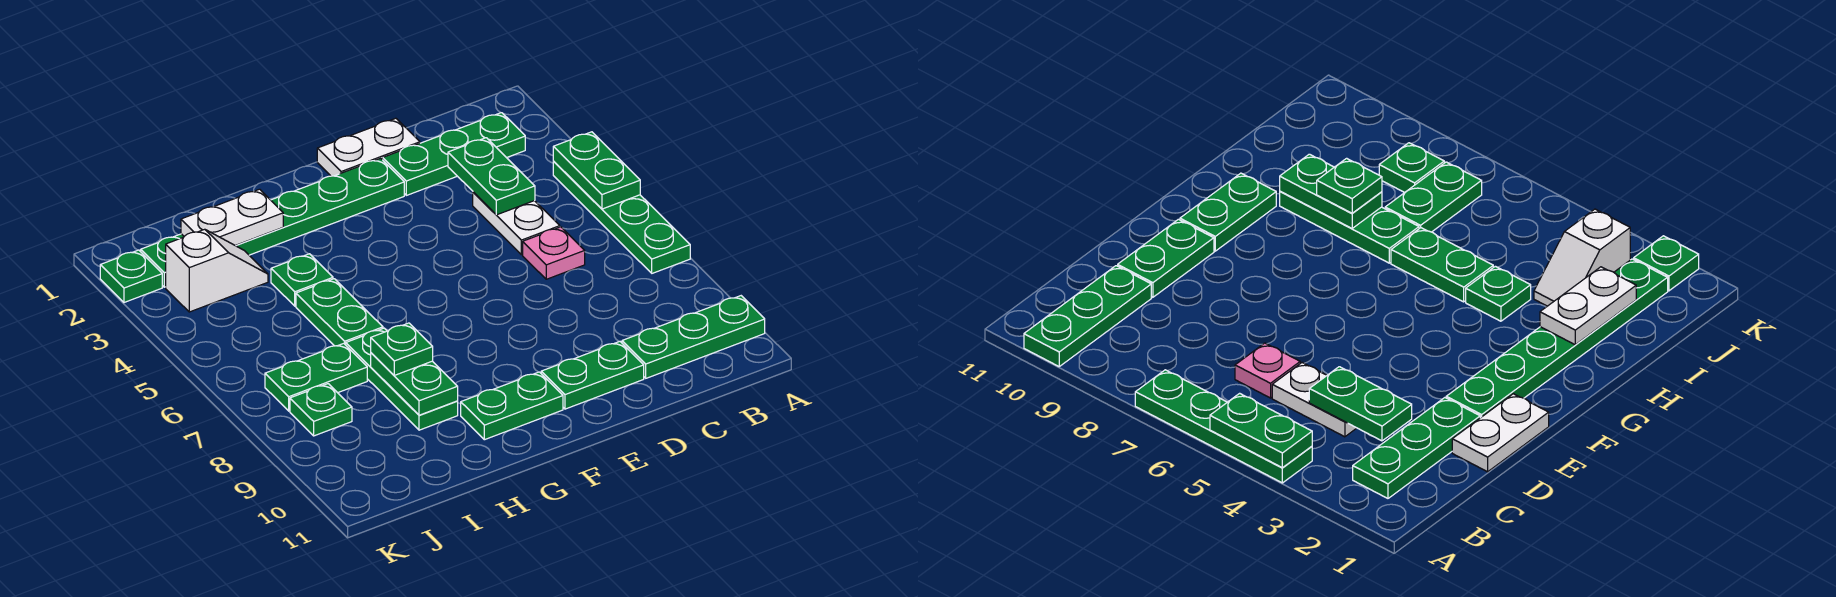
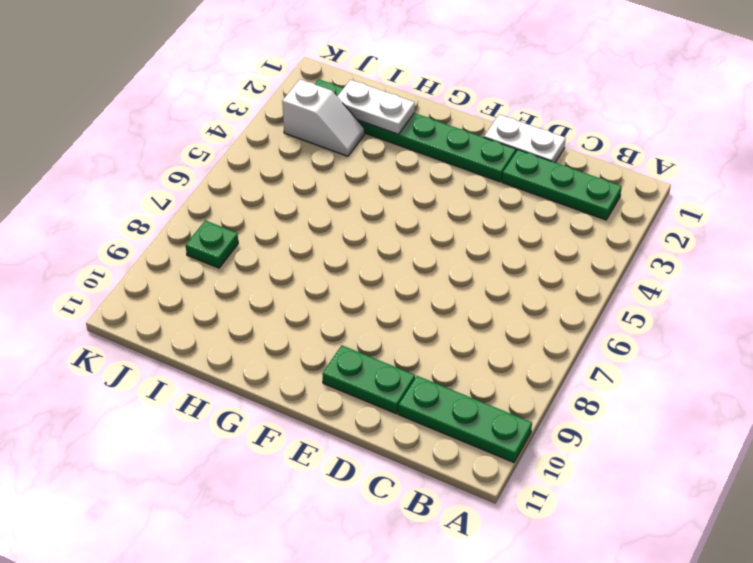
none -> green plate A4:A7 level 1
none -> white plate C4:C5 level 1
none -> pink plate C6 level 1

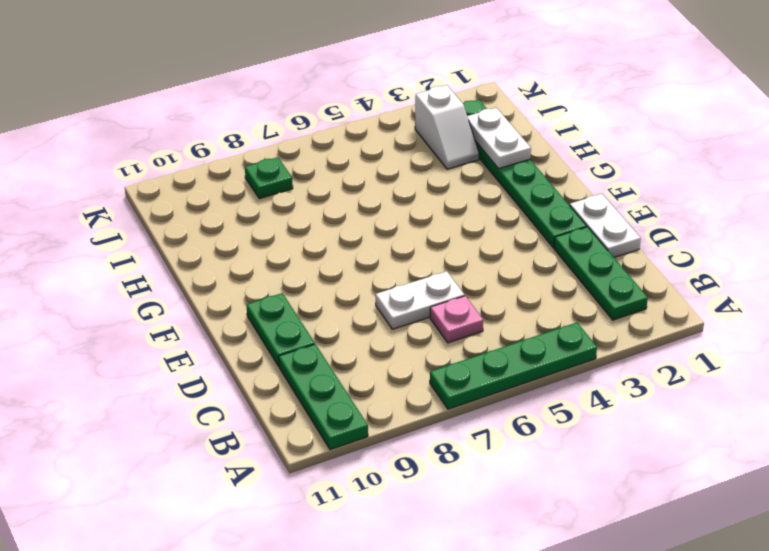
white plate D6:D7 level 1 -> white plate C4:C5 level 1
none -> green plate F10:G10 level 1
none -> green plate H4 level 1
none -> green plate H5:H6 level 1

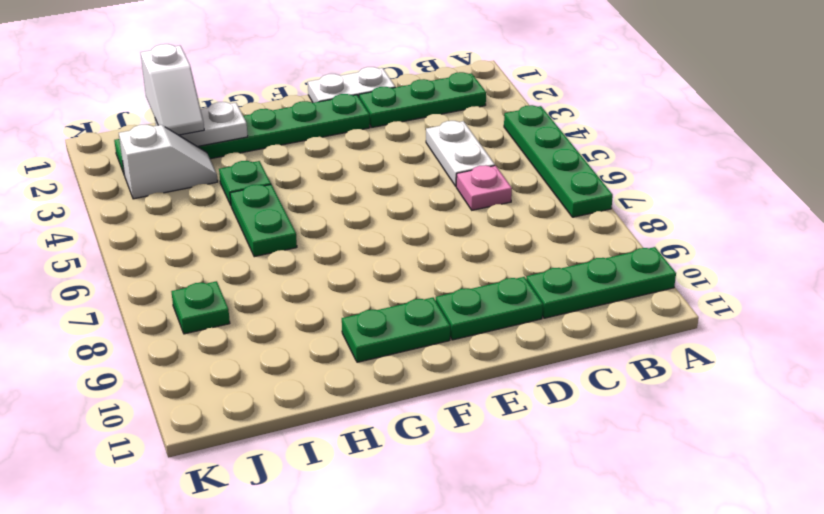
white slope I1:I2 level 3 top 1 -> none
none -> green plate H7:H9 level 1
none -> green plate I7:J7 level 1
none -> green plate K2 level 1

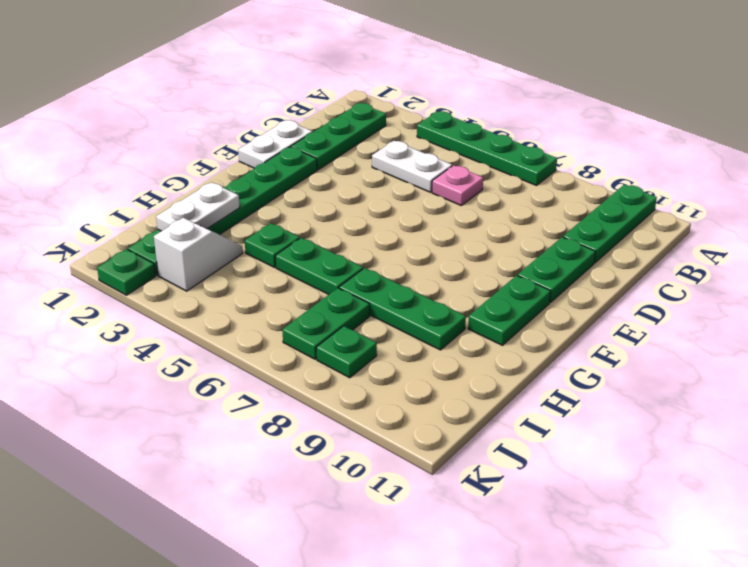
none -> green plate A4:A5 level 2
none -> green plate C3:C4 level 2
none -> green plate H8:H9 level 2

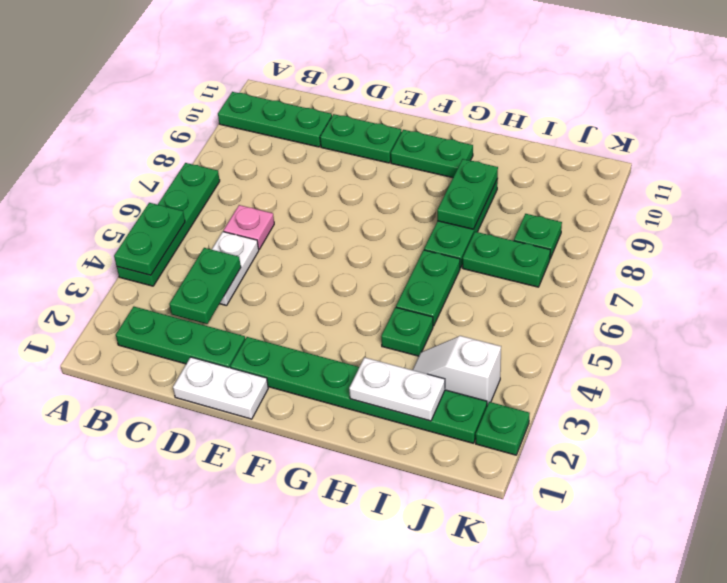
none -> green plate H8 level 3

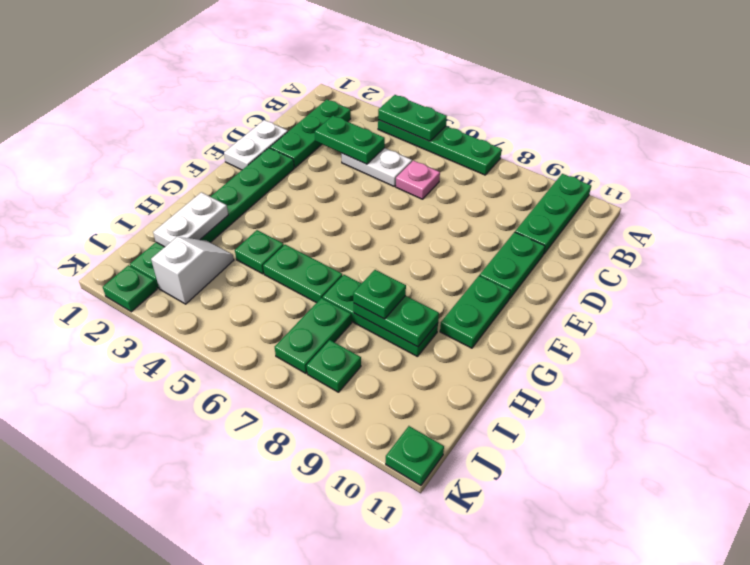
green plate K11 level 1 -> none

